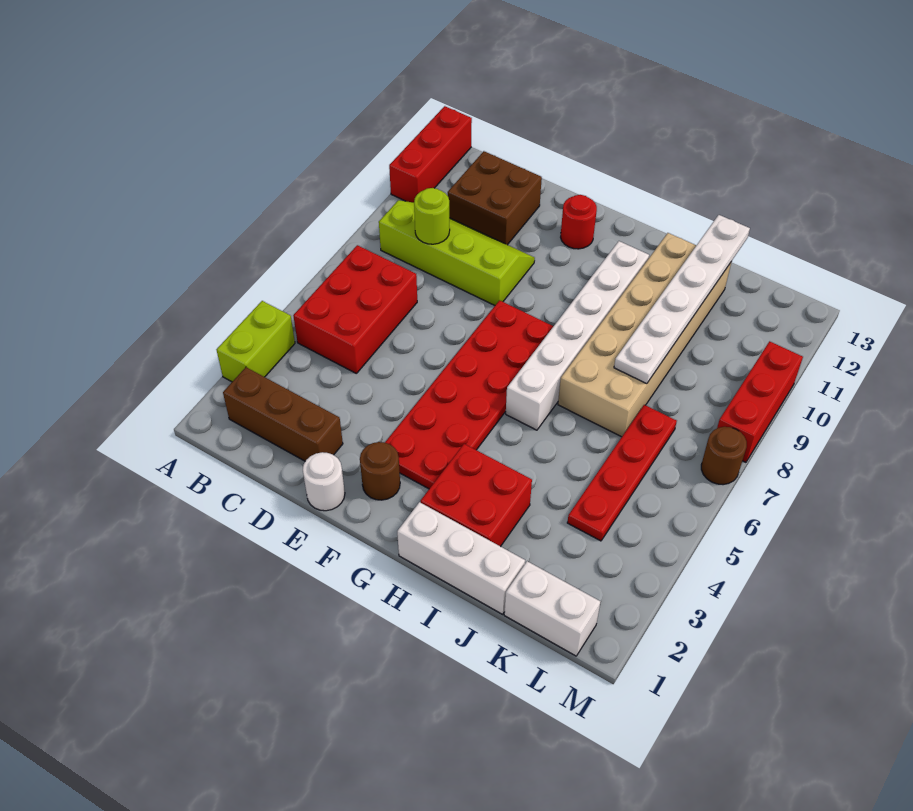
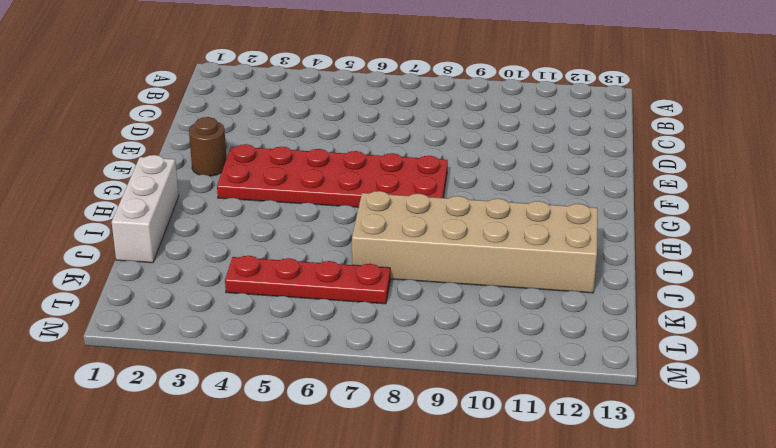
none -> lime brick A3:A4 level 1
none -> red brick A11:A13 level 1
none -> brown brick B2:D2 level 1

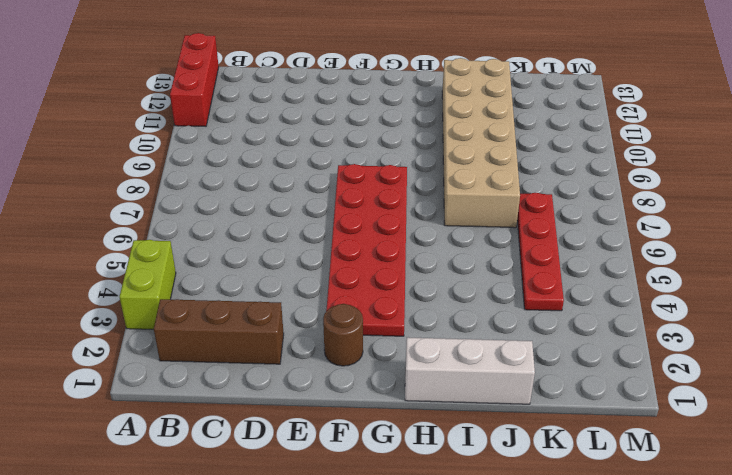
none -> red brick B5:C7 level 1
none -> lime slope B9:E10 level 1 top 9
none -> brown brick C11:D12 level 1

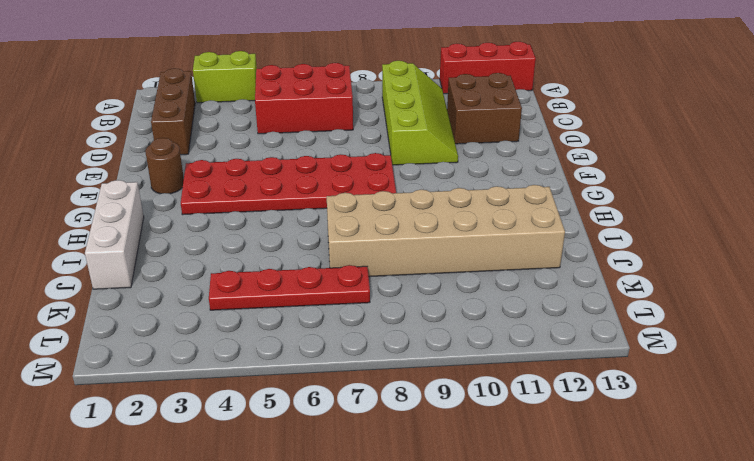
none -> white round brick E1 level 1
none -> red round brick F12 level 1
none -> red brick H2:I3 level 1

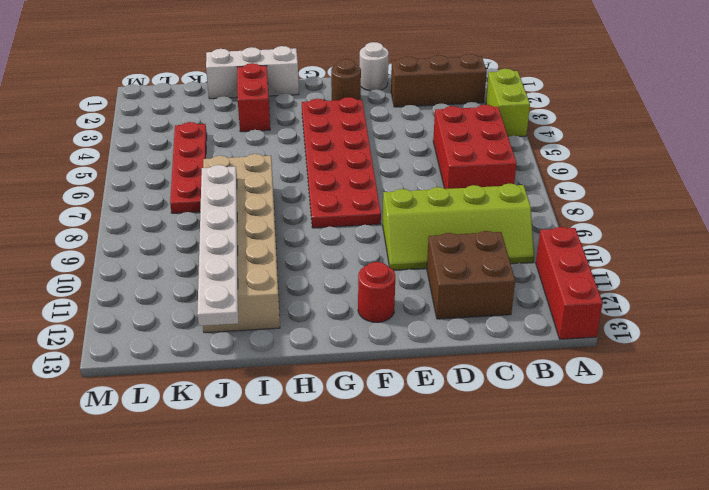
red brick I2:I3 level 1 -> red brick H2:I3 level 1
none -> white brick H6:H11 level 1
none -> white brick K1:L1 level 1
none -> brown round brick M7 level 1

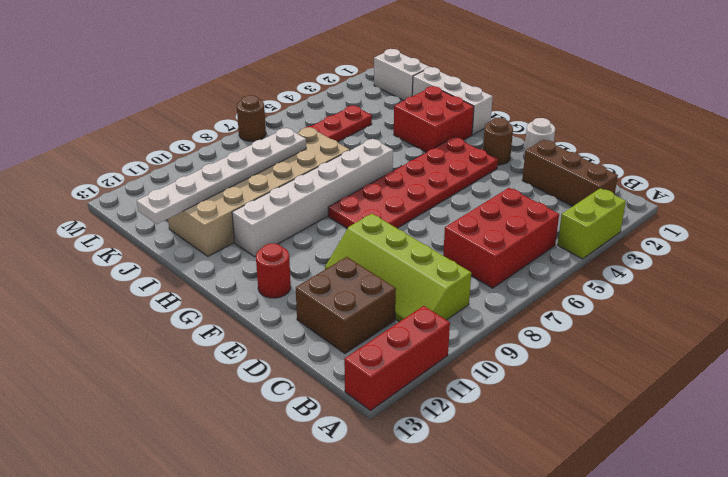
none -> red brick M8:M10 level 1
none -> lime round brick C9 level 2

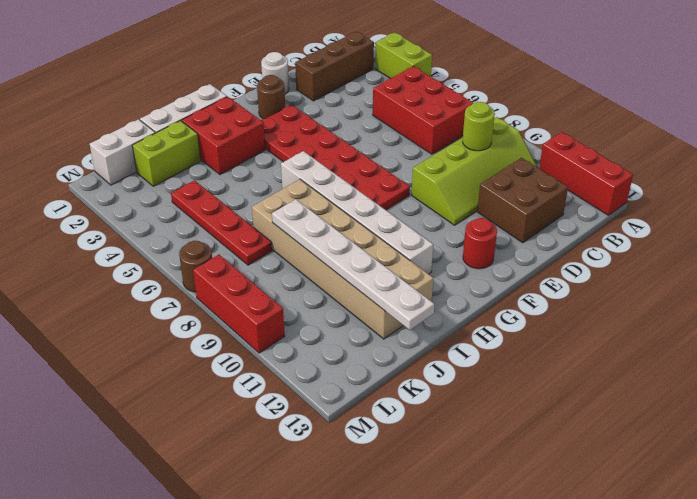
lime brick J2:K2 level 1 -> none

